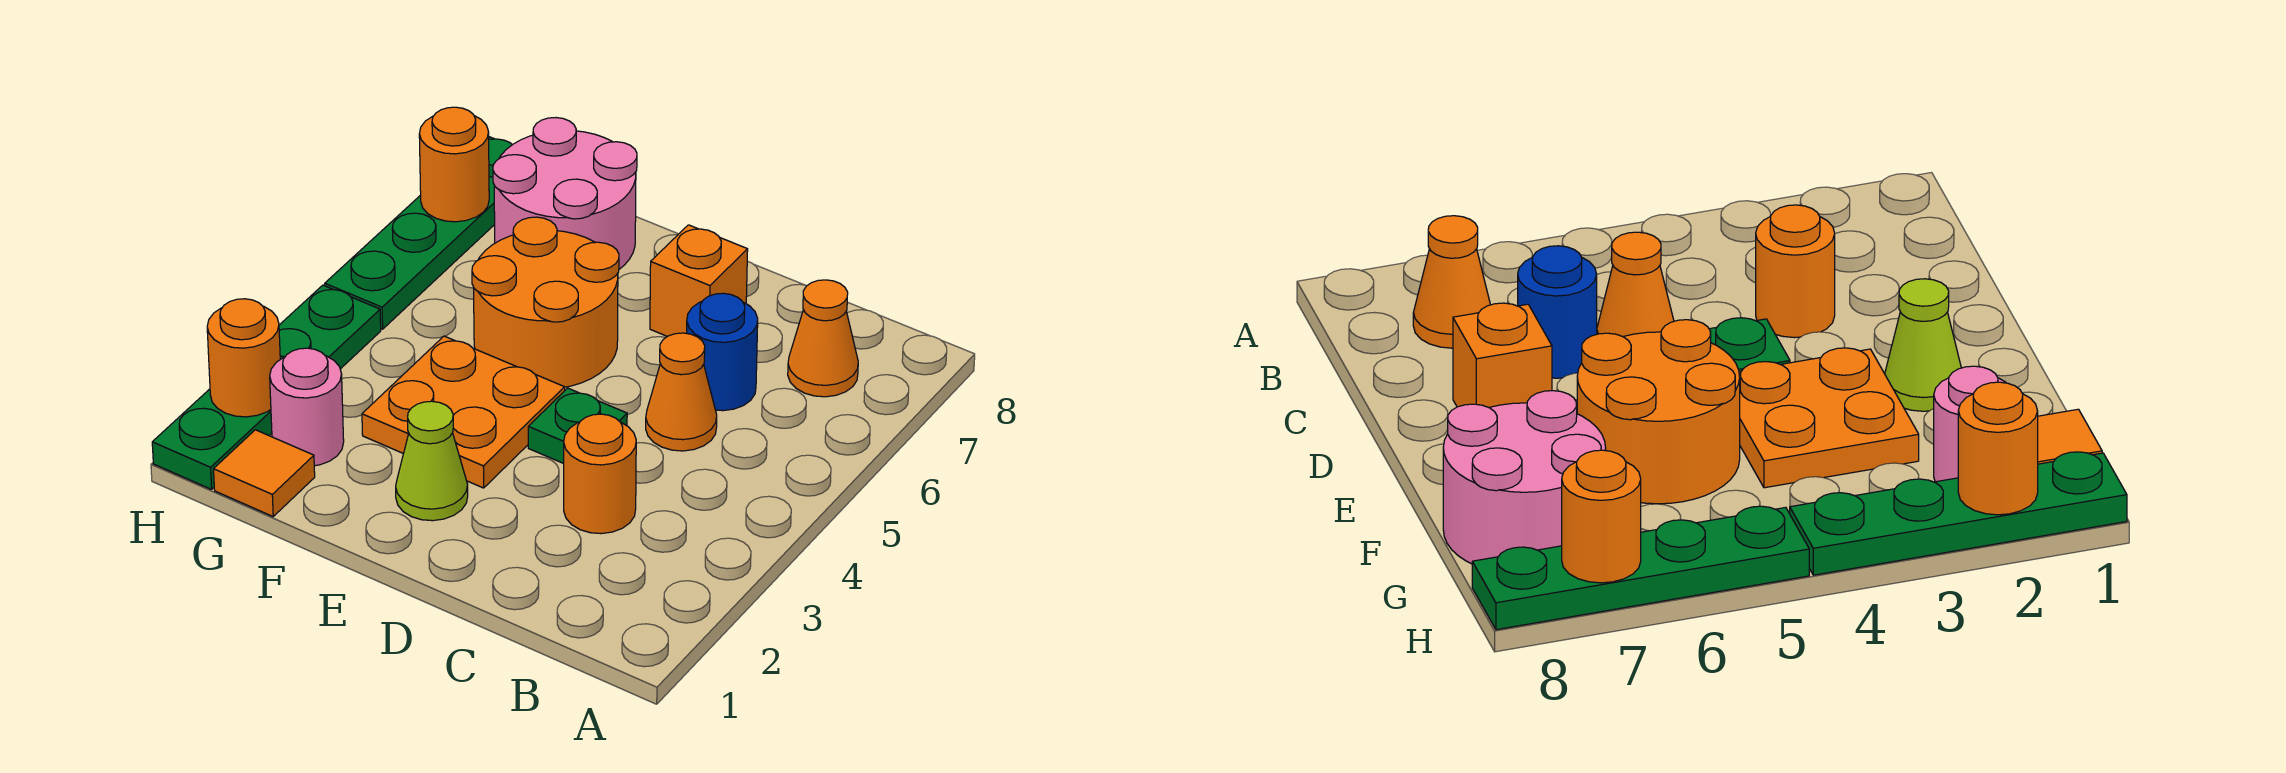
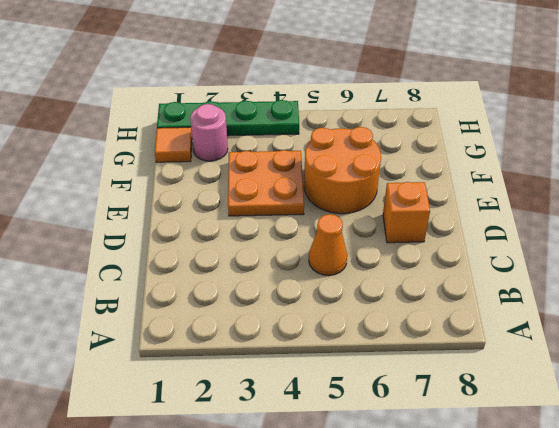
none -> orange cone B7 level 1
none -> orange round brick C3 level 1
none -> blue round brick C6 level 1

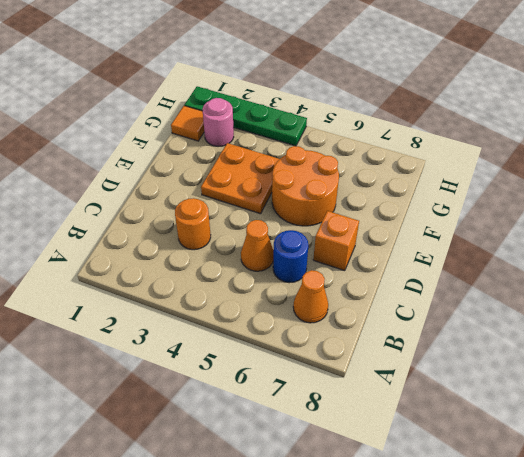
none -> green plate D4 level 1
none -> lime cone E2 level 1
none -> pink round brick F7:G8 level 1

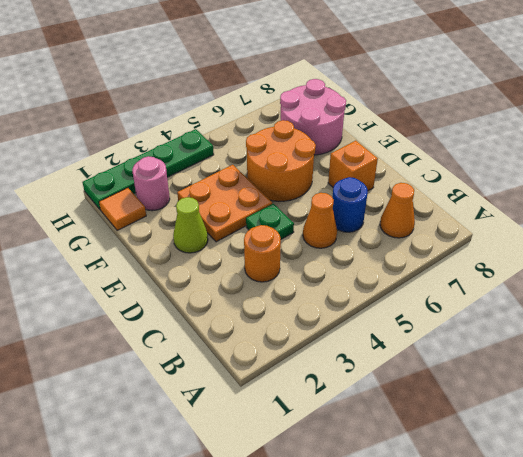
none -> green plate H5:H8 level 1
none -> orange round brick H2 level 2
none -> orange round brick H7 level 2

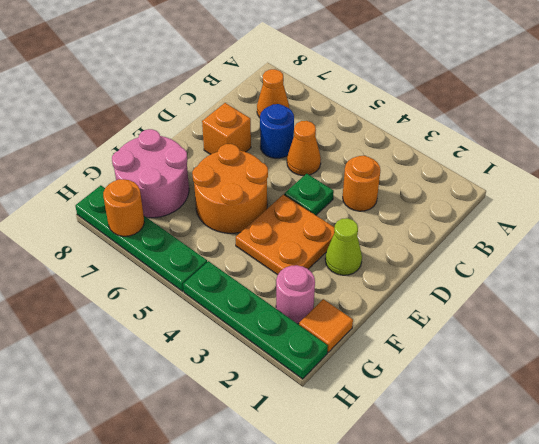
none -> orange round brick H2 level 2

